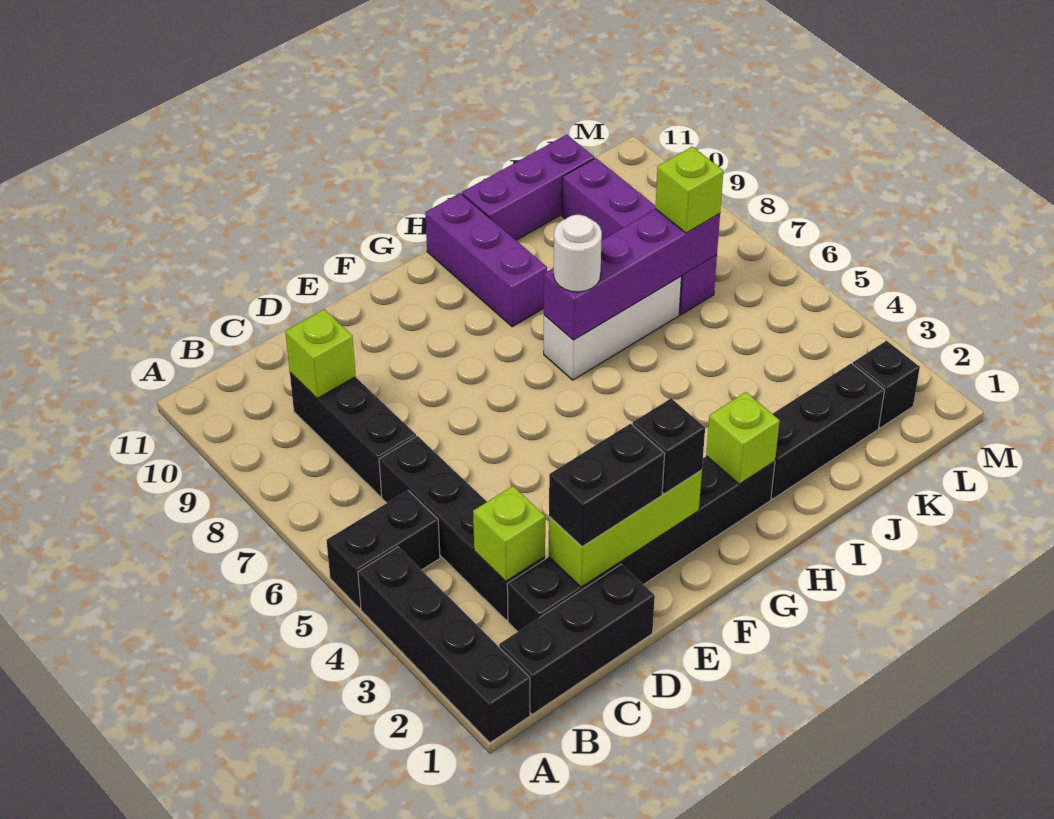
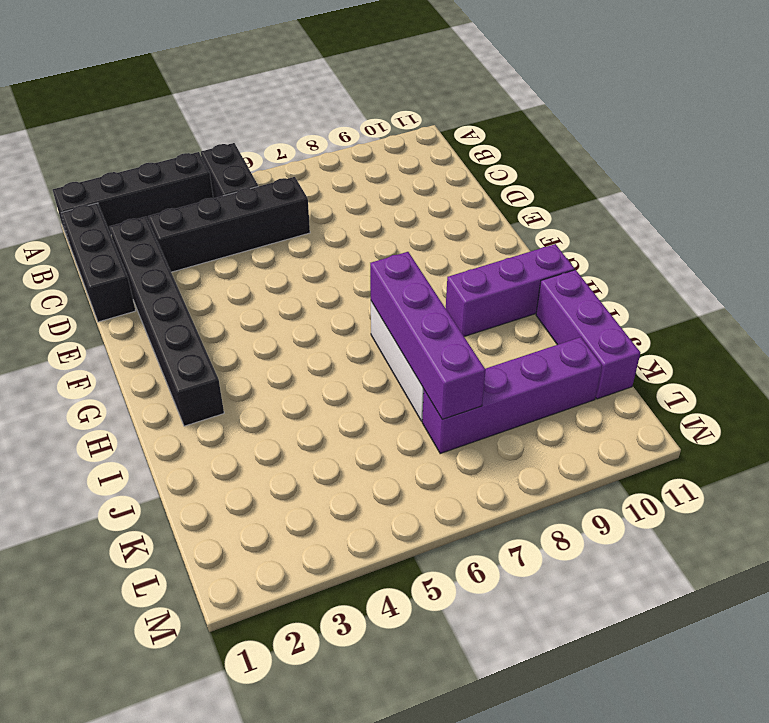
none -> black brick C7:C9 level 1
none -> black brick I2:K2 level 1
none -> black brick L2 level 1

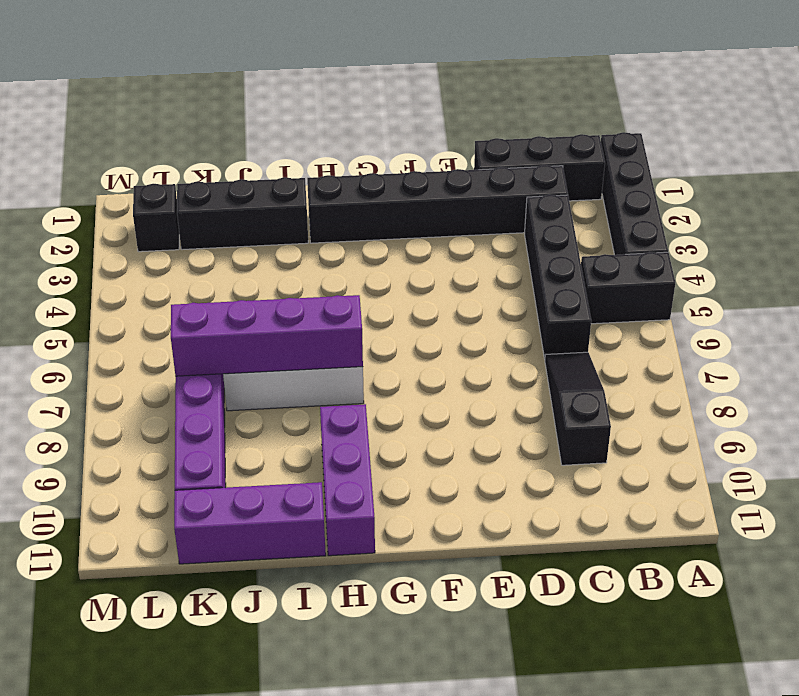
black slope C7:C9 level 1 top 9 -> black brick C7:C9 level 1
none -> lime brick C3 level 2
none -> lime brick C9 level 2
none -> lime brick D2:F2 level 2

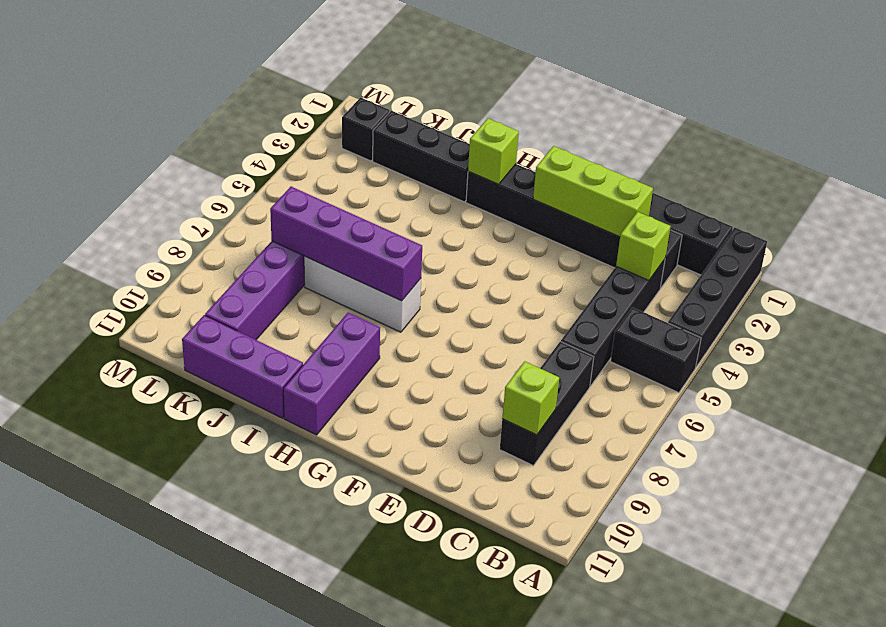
none -> black brick D2:E2 level 3
none -> black brick F2 level 3
none -> white round brick H7 level 3

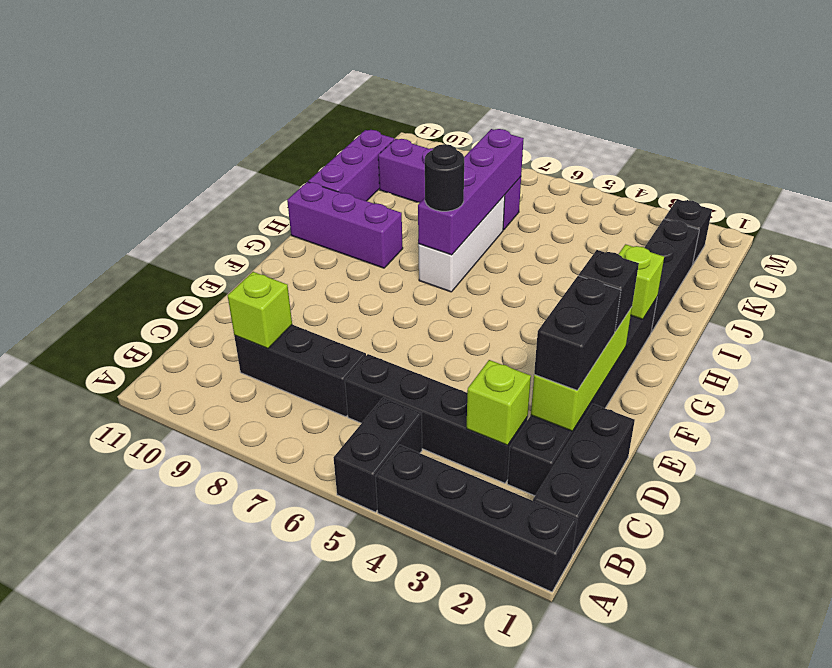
black round brick H7 level 3 -> white round brick H7 level 3
none -> lime brick K7 level 3

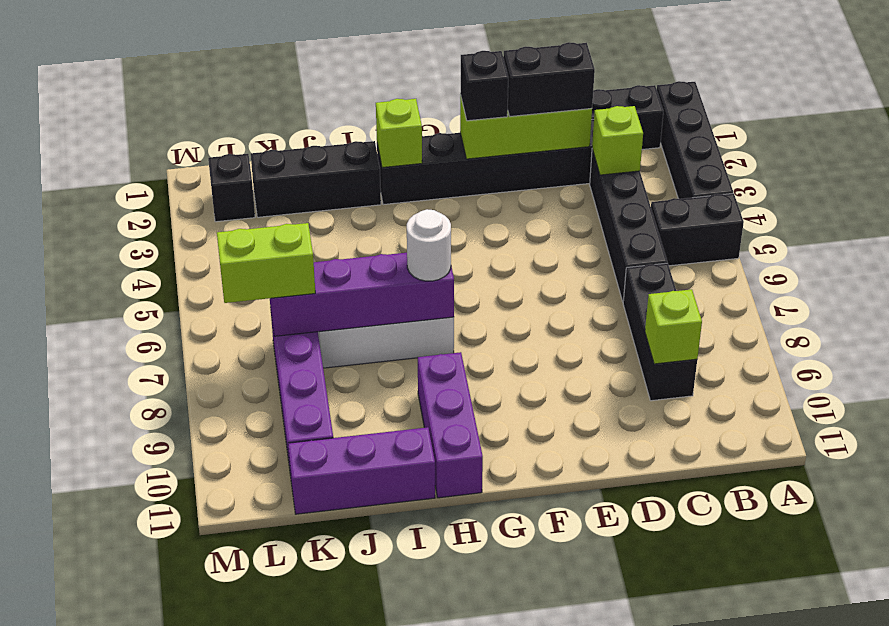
lime brick K7:L7 level 3 -> lime brick K7 level 3

